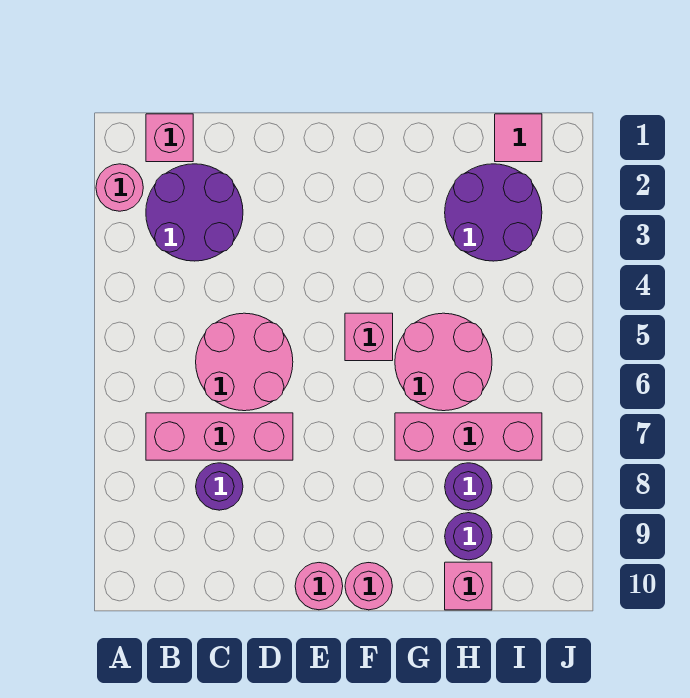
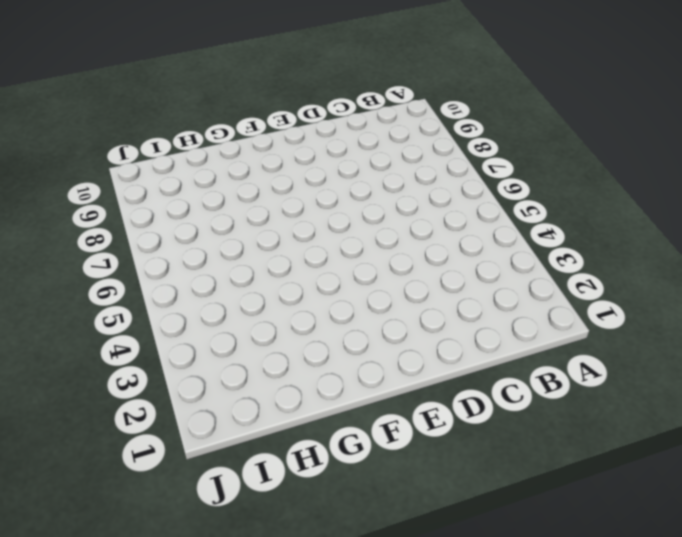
none -> pink round brick A2 level 1
none -> pink brick B1 level 1
none -> purple round brick B2:C3 level 1

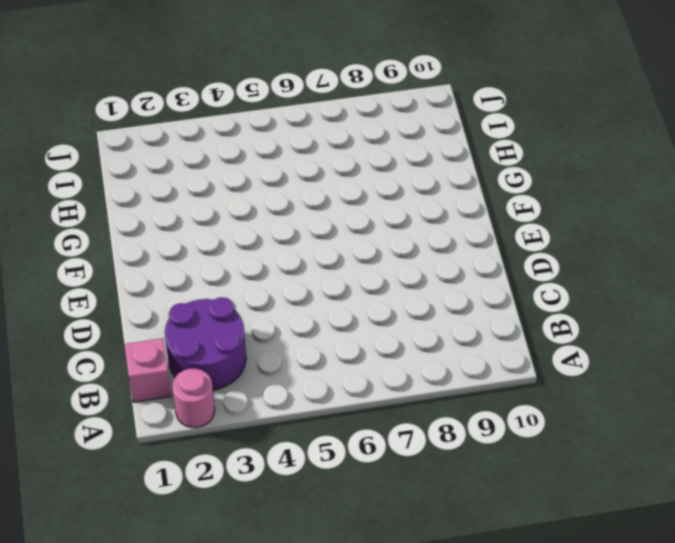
none -> pink brick B7:D7 level 1
none -> pink round brick C5:D6 level 1
none -> purple round brick C8 level 1

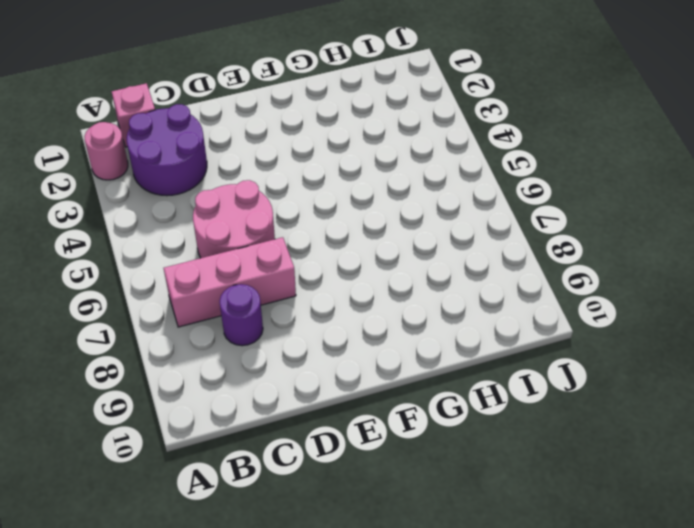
none -> pink round brick E10 level 1
none -> pink brick F5 level 1
none -> pink round brick F10 level 1

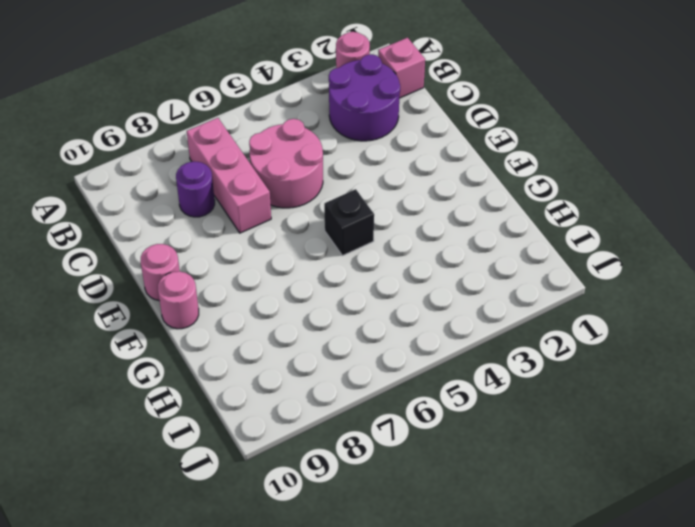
black brick F5 level 1 -> pink brick F5 level 1
none -> pink round brick G5:H6 level 1
none -> pink brick G7:I7 level 1
none -> purple round brick H2:I3 level 1

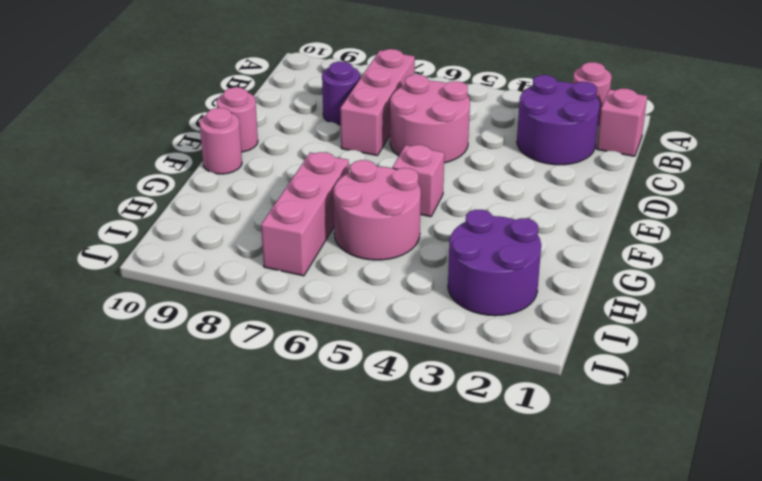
none -> purple round brick H8 level 1
none -> purple round brick H9 level 1
none -> pink brick H10 level 1

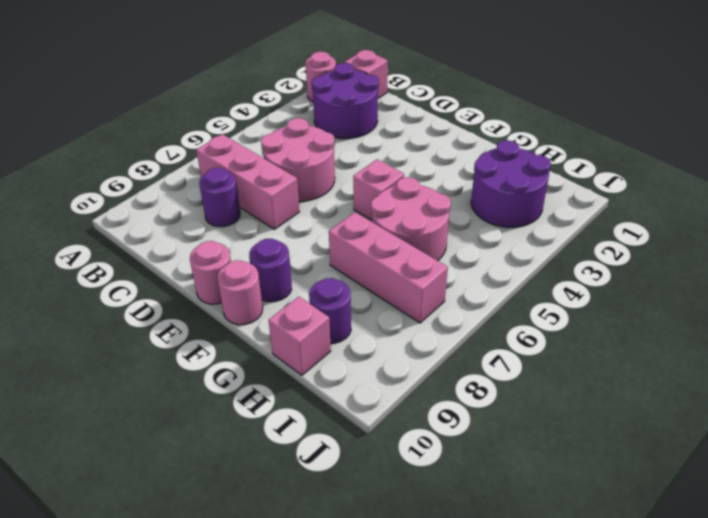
purple round brick F9 level 1 -> purple round brick H8 level 1
none -> pink tile I1 level 1

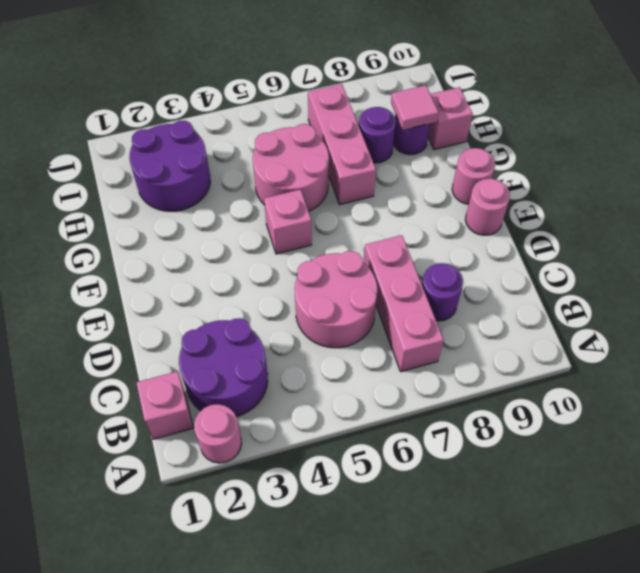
pink tile H9 level 2 -> pink tile I1 level 1

